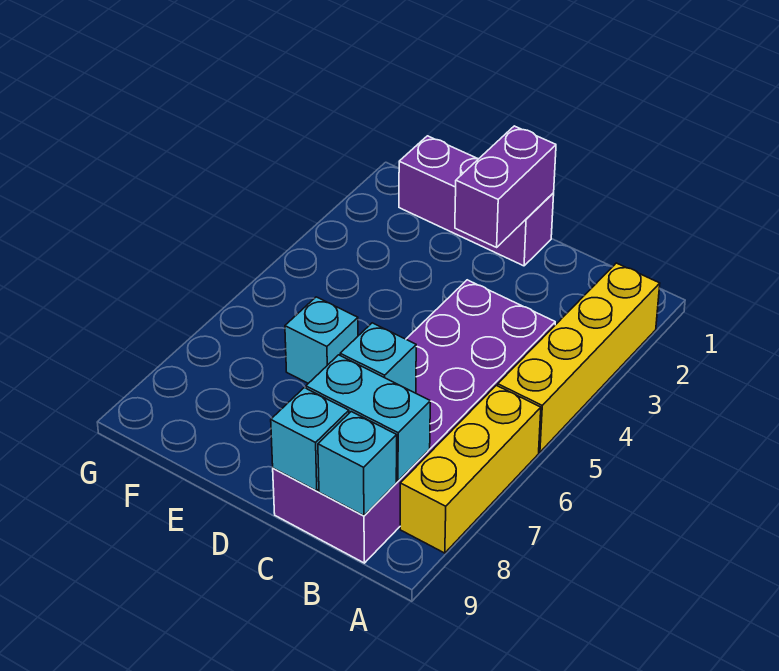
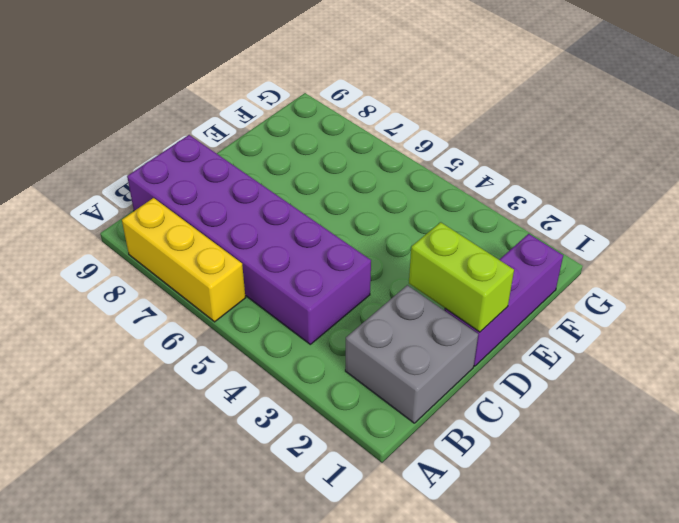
grey brick B1:C2 level 1 -> none
lime brick D1:D2 level 2 -> purple brick D1:D2 level 2
none -> yellow brick A2:A5 level 1
none -> cyan brick E6 level 1

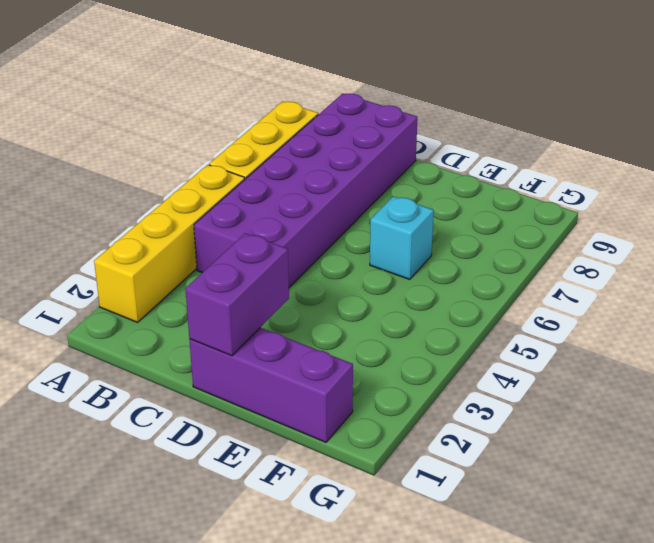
none -> cyan brick B8:C8 level 2
none -> cyan brick B9 level 2

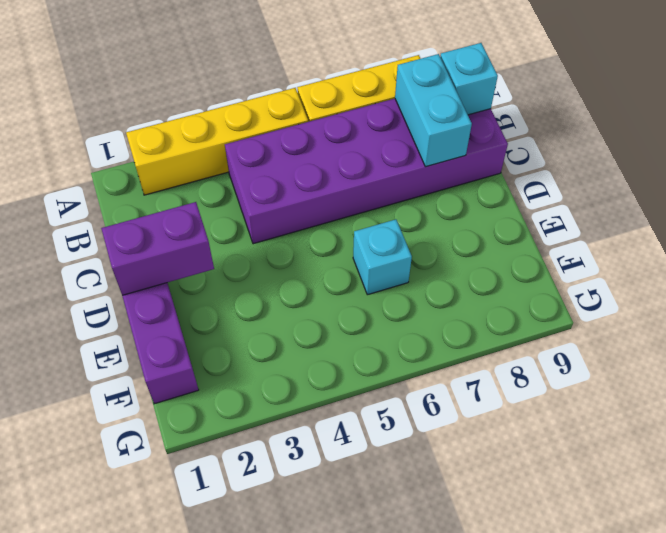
none -> cyan brick C7 level 2
none -> cyan brick C9 level 2

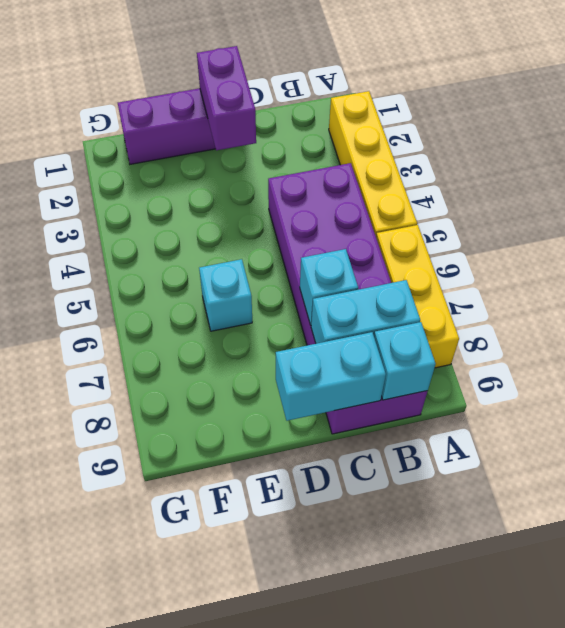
cyan brick C9:D9 level 2 -> cyan brick C9 level 2

